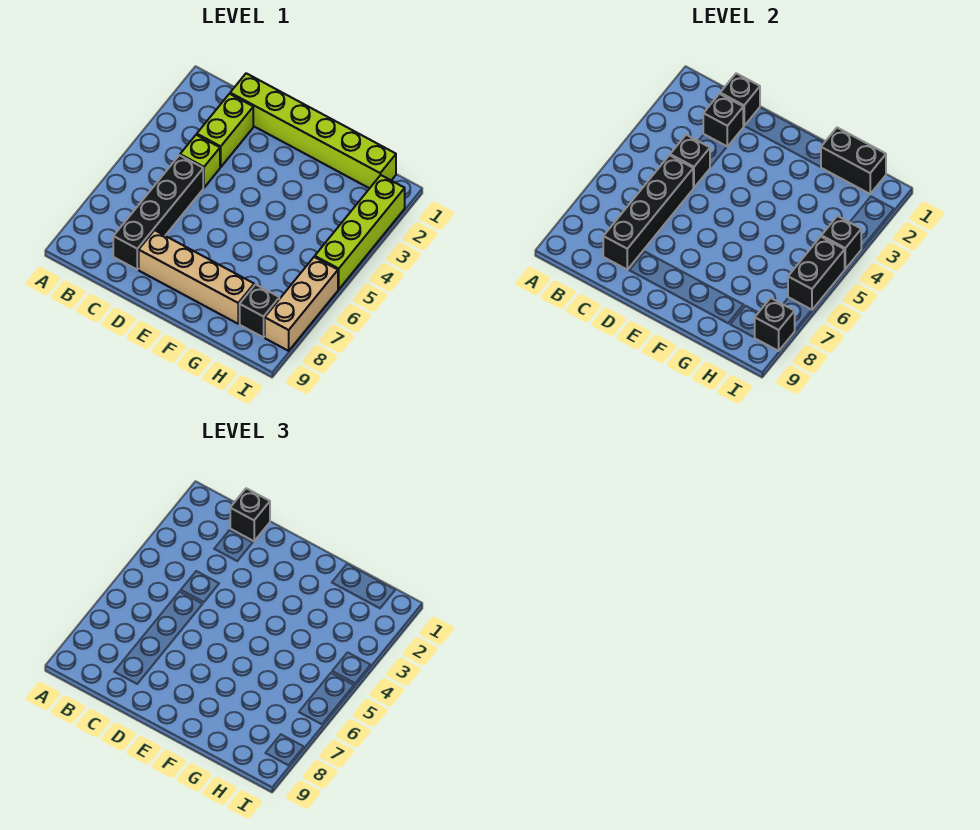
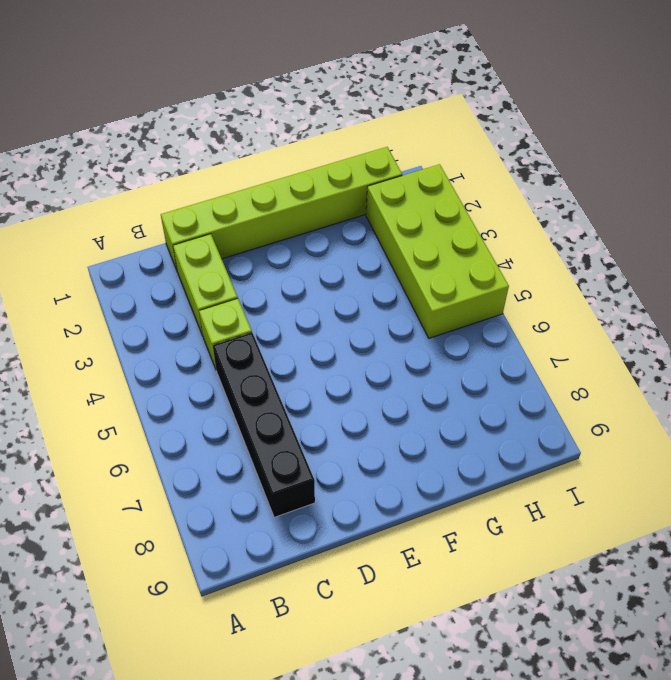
lime brick H2:I5 level 1 -> lime brick I2:I5 level 1
none -> tan brick D8:G8 level 1
none -> black brick H8 level 1
none -> tan brick I6:I8 level 1

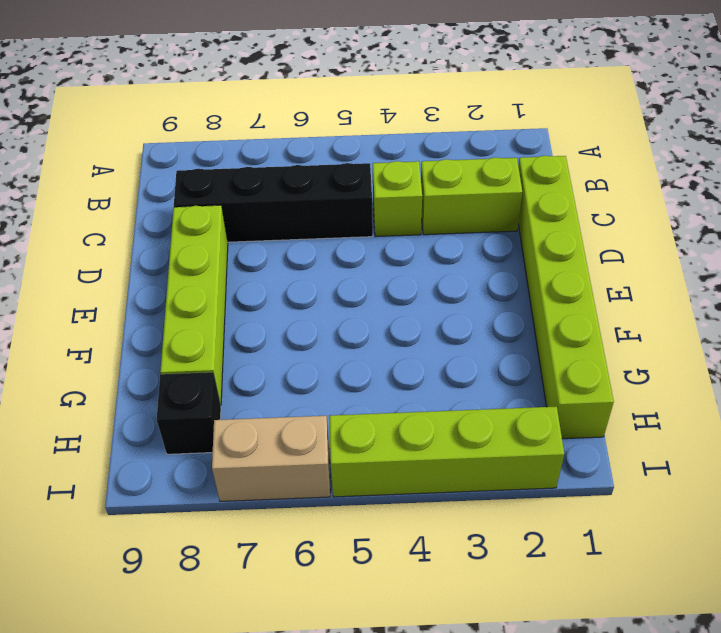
lime brick D8:G8 level 1 -> tan brick D8:G8 level 1
tan brick I6:I7 level 1 -> tan brick I6:I8 level 1
none -> black brick C1 level 2
none -> black brick C2 level 2
none -> black brick C4 level 2

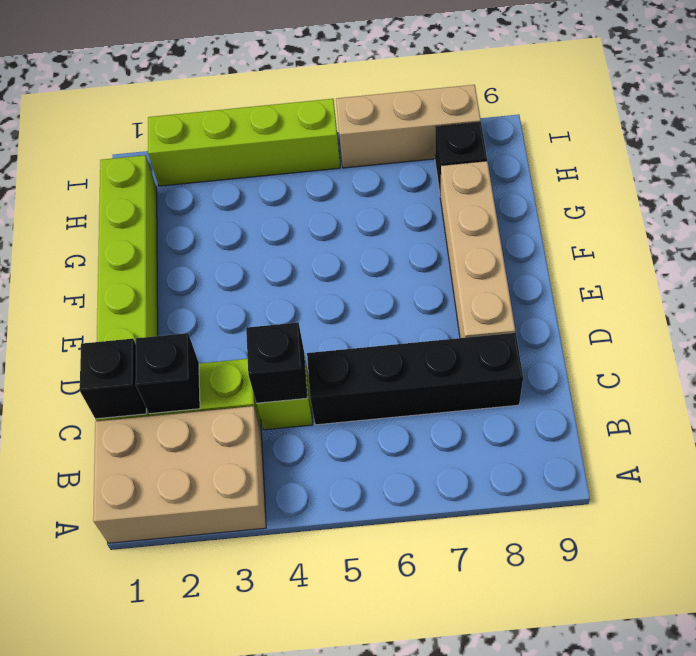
tan brick A1:B3 level 1 -> none
none -> black brick C5:C8 level 2
none -> black brick G1:H1 level 2
none -> black brick I4 level 2

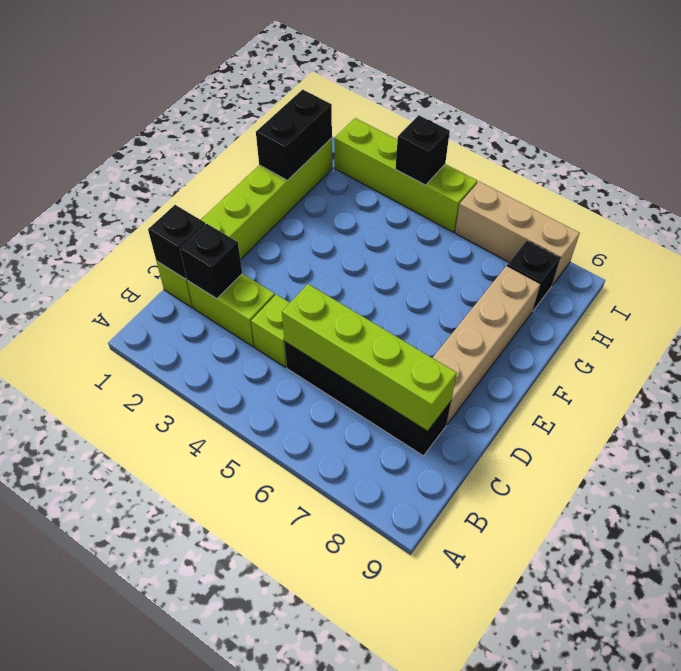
lime brick C5:C8 level 2 -> black brick C5:C8 level 2
none -> black brick C4 level 2
none -> black brick I5:I6 level 2
none -> black brick I8 level 2

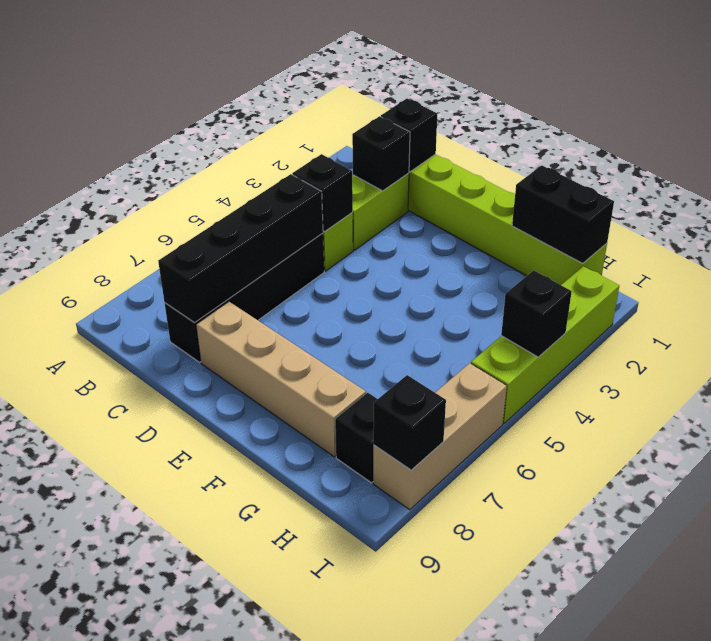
none -> black brick I5:I6 level 2
none -> black brick C1 level 3

